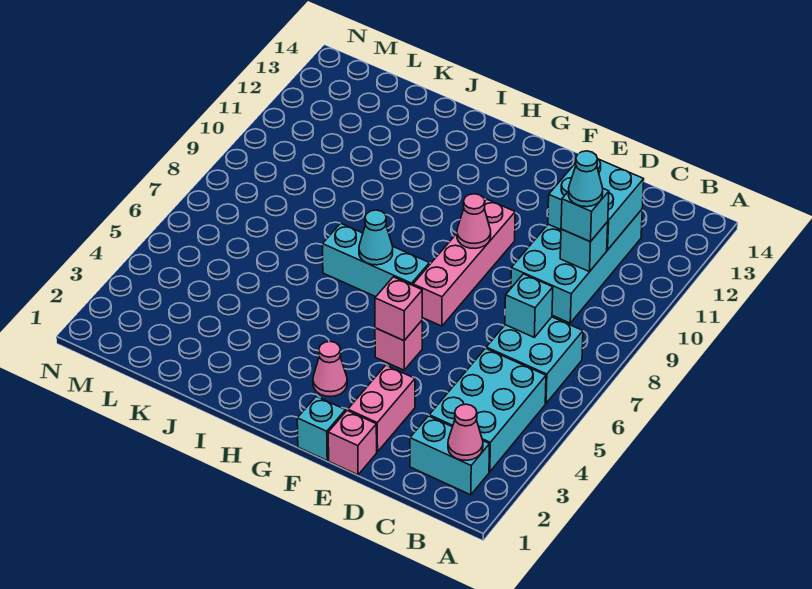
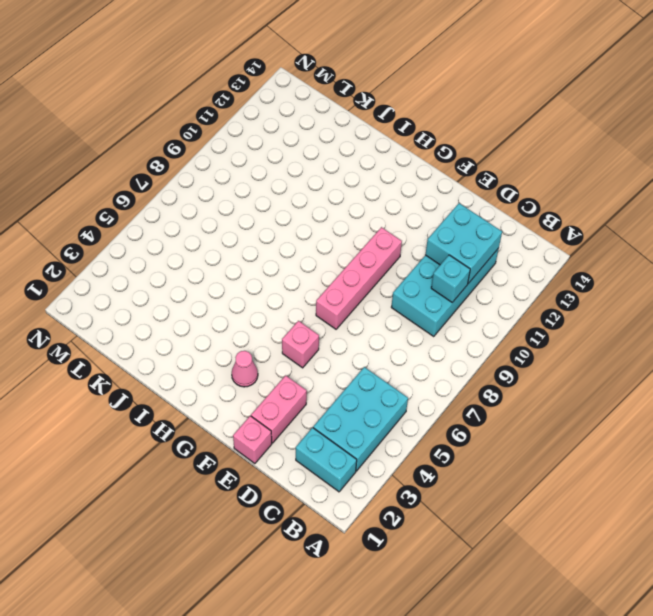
none -> cyan brick B6:C7 level 1
none -> cyan brick F1 level 1
none -> cyan brick G7:I7 level 1

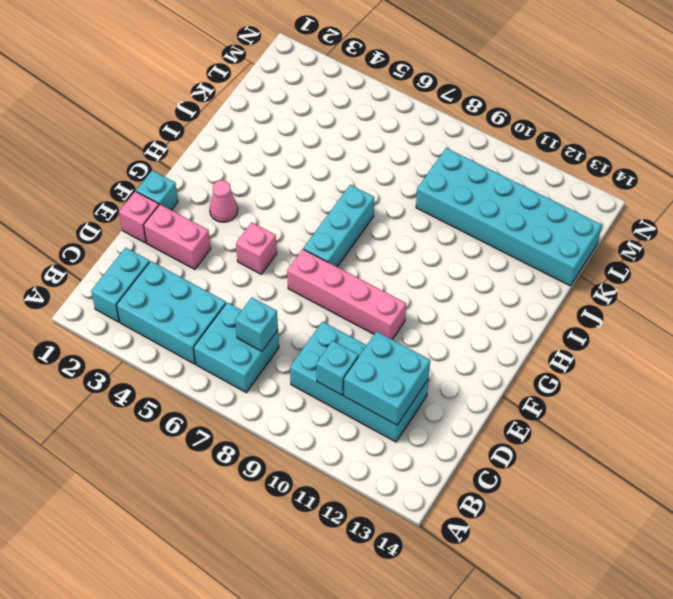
cyan brick K9:L14 level 1 -> none
none -> pink cone B2 level 2
none -> pink brick F5 level 2
none -> pink cone F9 level 2

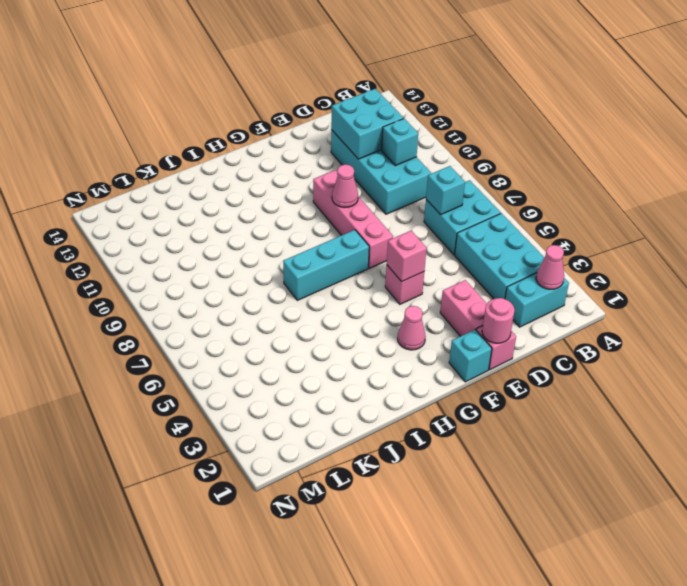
pink round brick E1 level 2 -> none
none -> cyan cone H7 level 2
none -> cyan brick C10 level 3
none -> cyan cone C10 level 4

